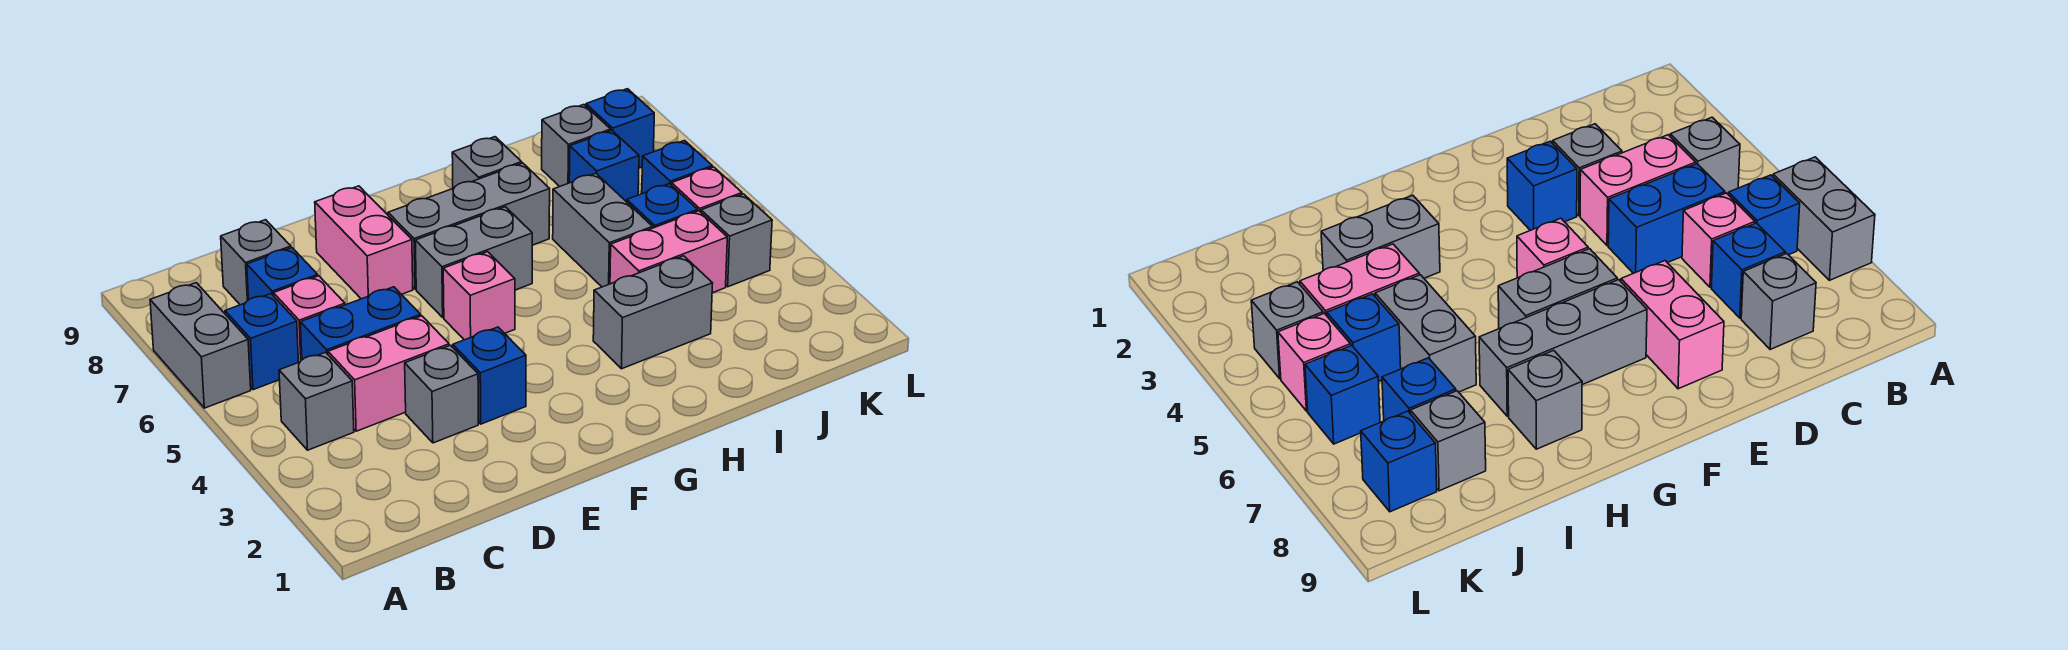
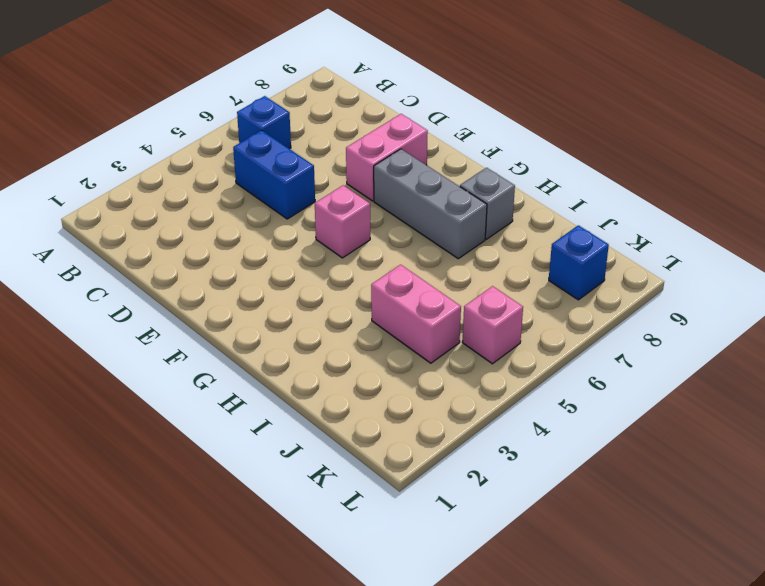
none -> grey brick A6:A7 level 1
none -> grey brick B4 level 1
none -> pink brick C4:D4 level 1

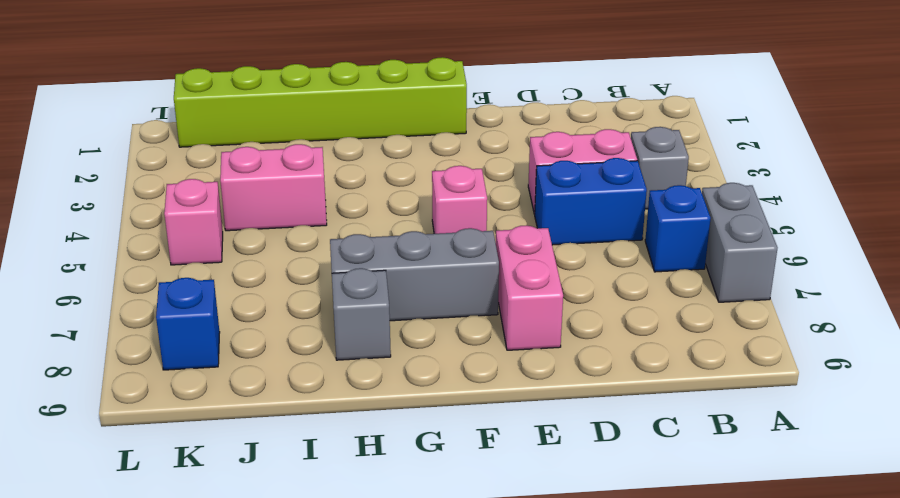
lime brick F1:K1 level 1 -> none
none -> pink brick C6 level 1
none -> blue brick C7 level 1
none -> grey brick C8 level 1

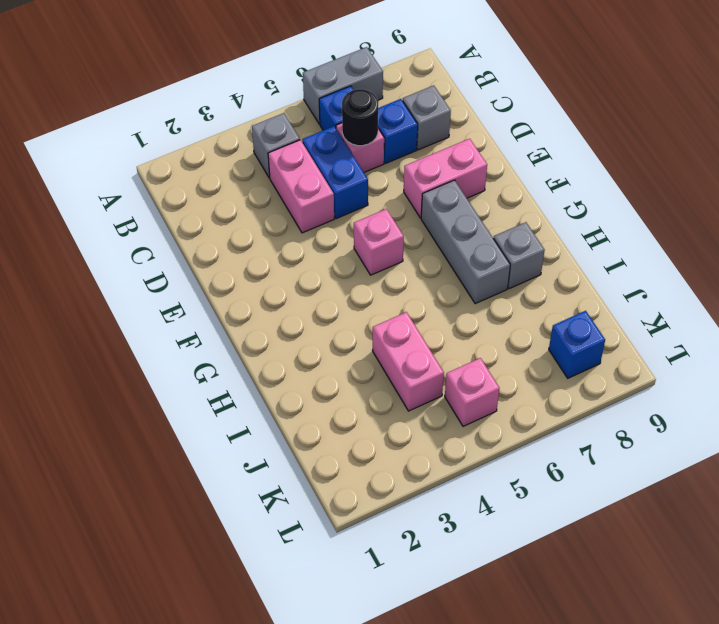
black round brick C6 level 2 -> none
none -> grey brick D3 level 1
none -> blue brick E3 level 1
none -> grey brick F6:G6 level 1

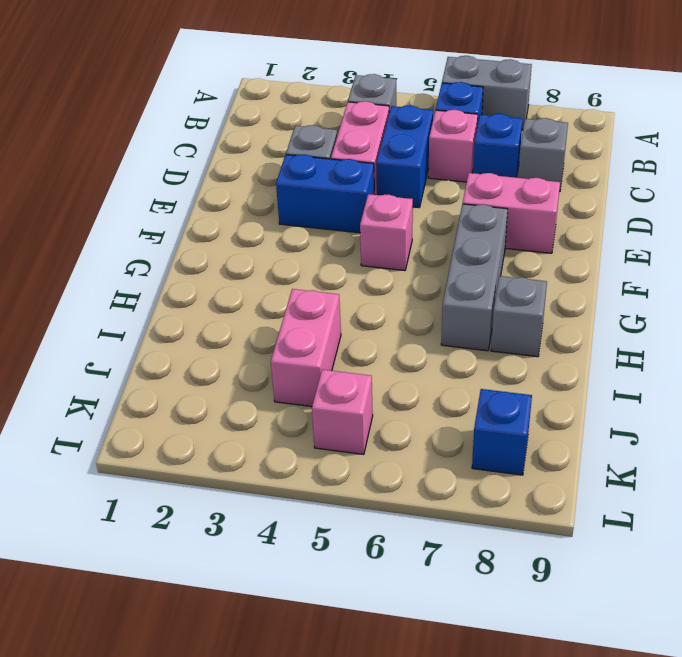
blue brick E3:E4 level 1 -> blue brick E3 level 1
none -> grey brick F6:G6 level 1
none -> grey brick H3:I3 level 1
none -> grey brick I5:I6 level 1

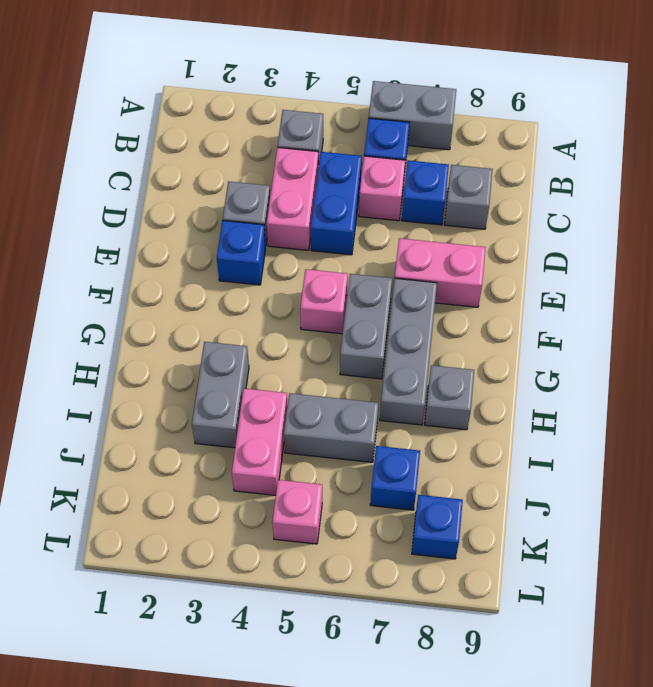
none -> blue brick J5 level 1
none -> grey brick J8 level 1
none -> grey brick K4 level 1

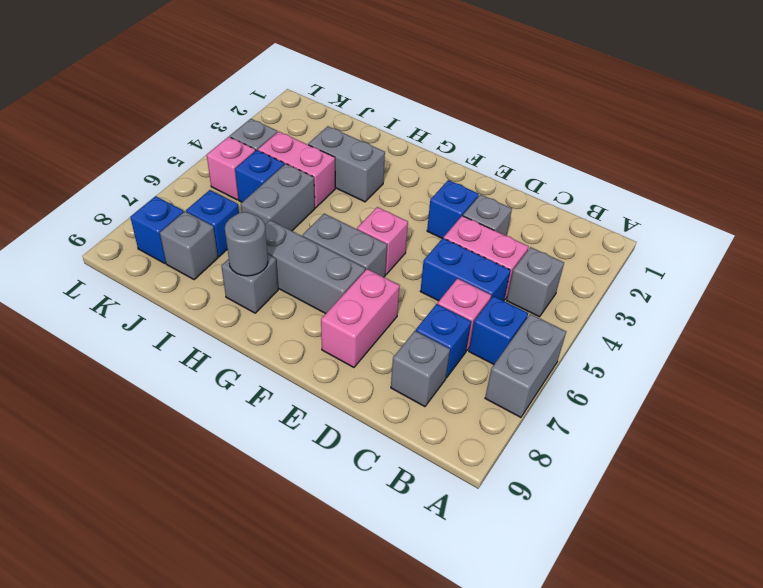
grey round brick H8 level 2 -> none
none -> blue brick K6 level 1

